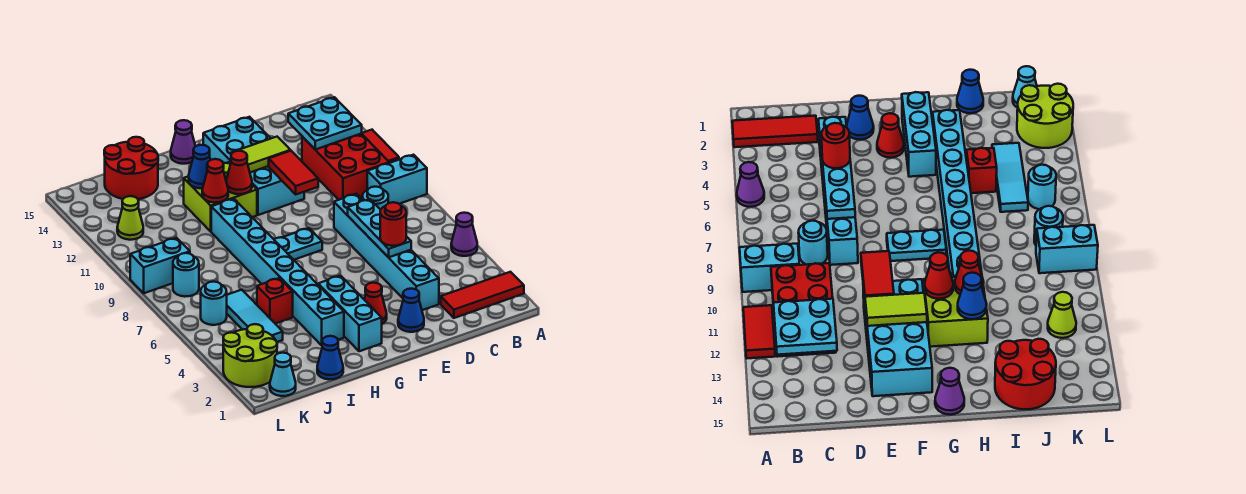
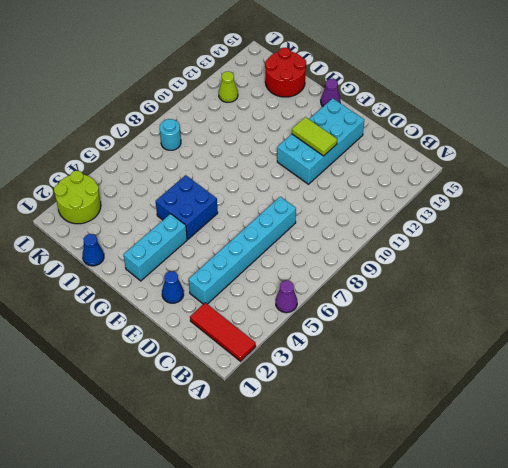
blue brick G5:H6 level 1 -> cyan brick H3:H10 level 1
none -> cyan brick A9:B9 level 1
none -> red tile A11:A12 level 1
none -> red brick B10:C12 level 1
none -> cyan round brick C8 level 1

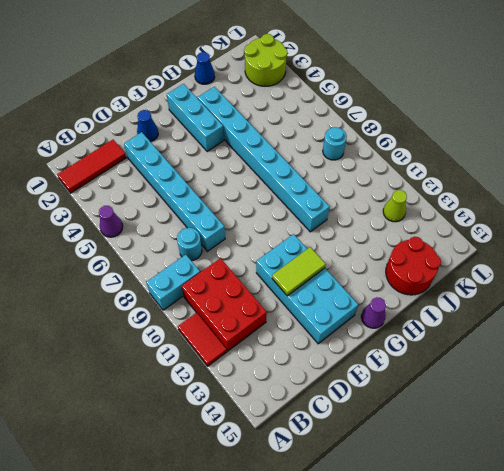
none -> red cone F3 level 1
none -> cyan plate F8:G8 level 1
none -> lime brick G11:H12 level 1
none -> red brick I5 level 1

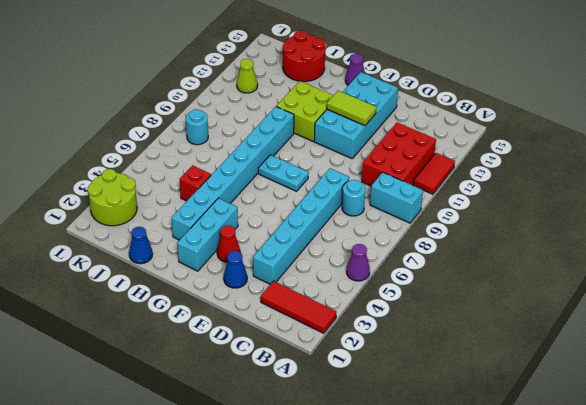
none -> cyan tile J4:J6 level 1
none -> cyan cone K1 level 1
none -> cyan round brick K6 level 1
none -> cyan brick K9:L9 level 1

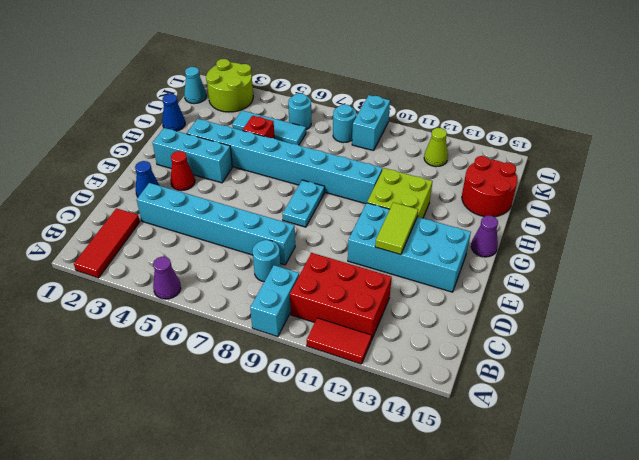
none -> cyan plate B12:C13 level 2
none -> cyan plate D5:D7 level 2
none -> red tile E10:E11 level 2
none -> red cone G11 level 2

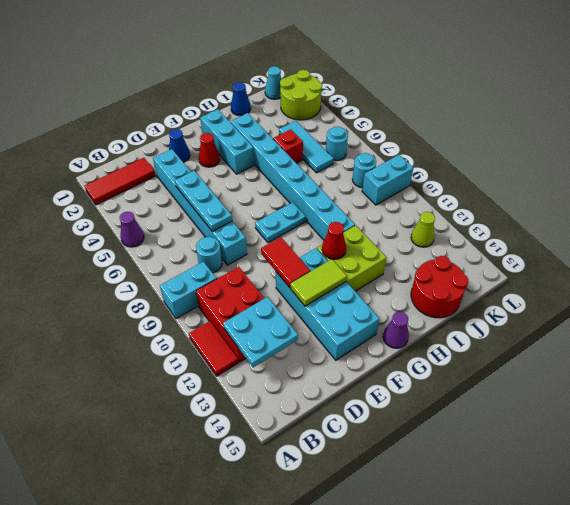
none -> red cone H11 level 2
none -> blue cone H12 level 2
none -> red round brick D5 level 3

